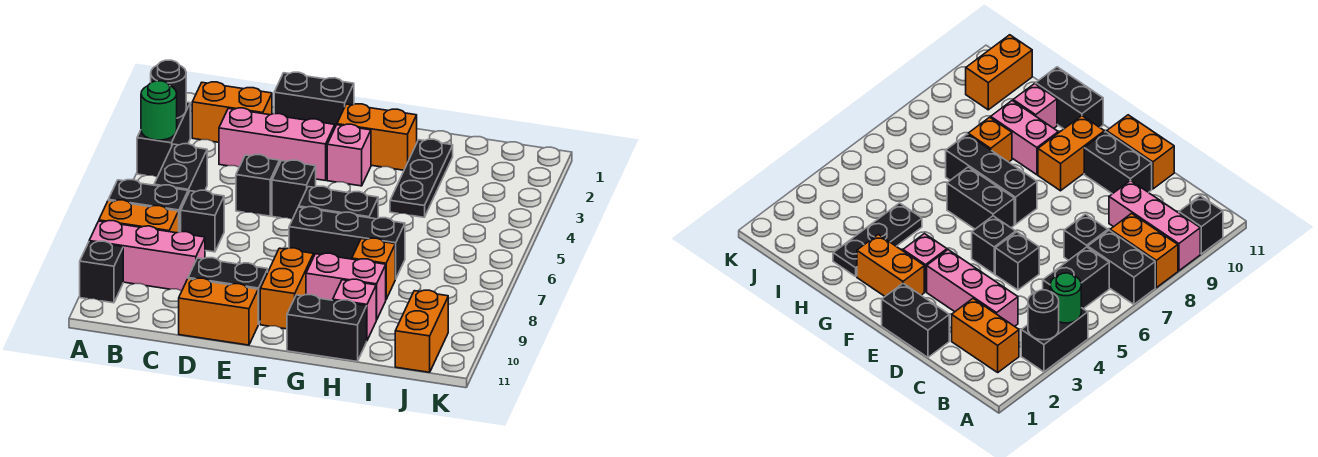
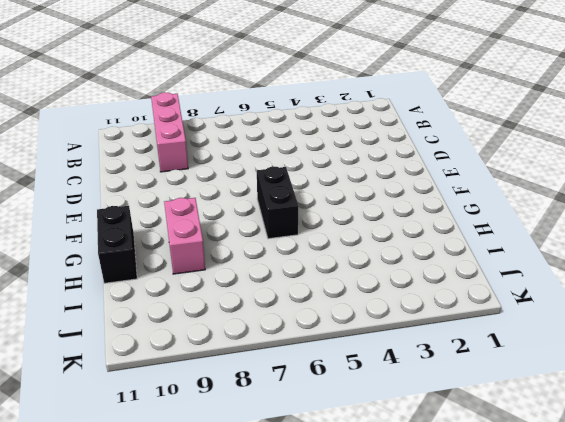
none -> black brick A3:A4 level 1
none -> black brick A7:B7 level 1
none -> orange brick A8:B8 level 1

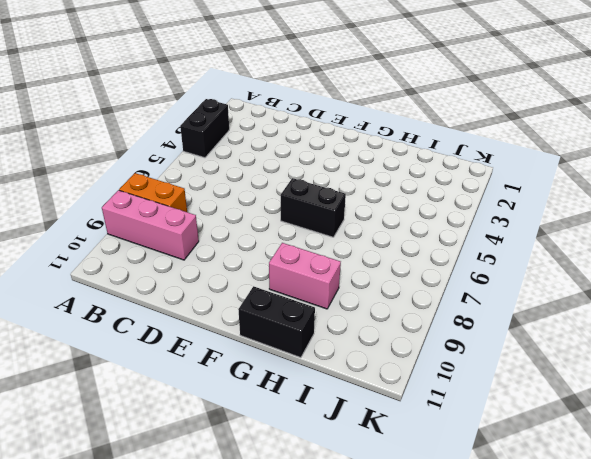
none -> black brick A7:B7 level 1
none -> black brick A10 level 1
none -> orange brick B2:C2 level 1

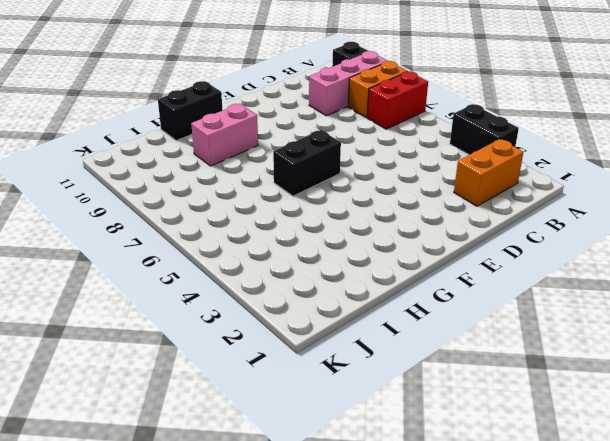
red brick A7:B7 level 1 -> black brick A7:B7 level 1
none -> black brick B5:B6 level 1
none -> pink brick C3:E3 level 1
none -> black brick C7 level 1

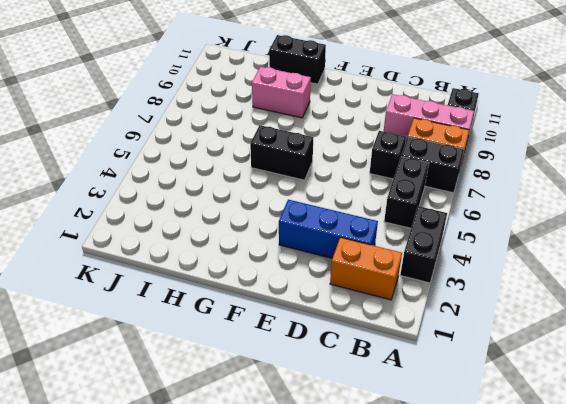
blue brick C3:E3 level 1 -> pink brick C3:E3 level 1
none -> black brick D1:E1 level 1
none -> black brick D5 level 1
none -> black brick D10:E10 level 1

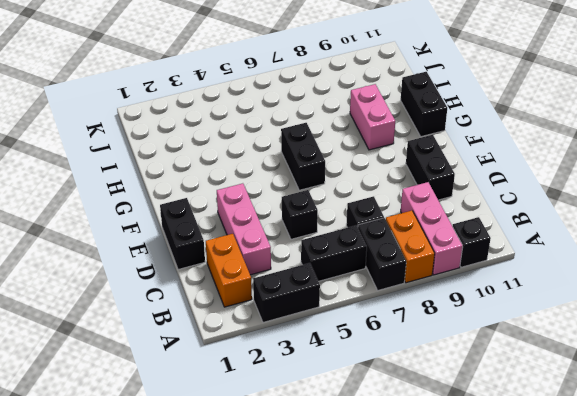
none -> orange brick D11:E11 level 1
none -> black brick E5 level 1
none -> orange brick F2:G2 level 1

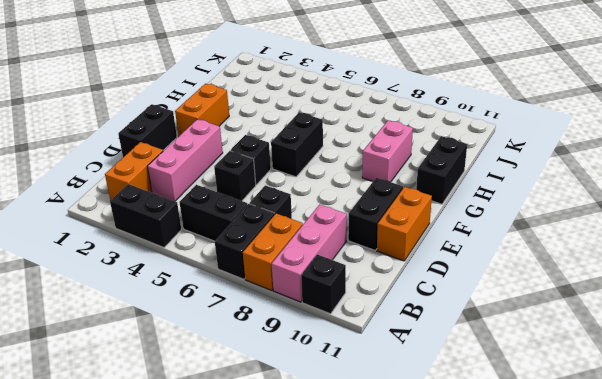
none -> pink brick F3 level 1
none -> black brick F7:H7 level 1
none -> orange brick F9:F10 level 1

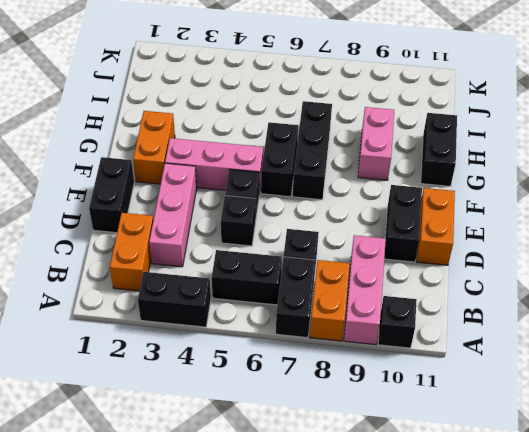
pink brick F3:F5 level 1 -> pink brick F3 level 1
none -> orange brick F9:F10 level 1
none -> black plate H2:H4 level 1
none -> orange brick H8 level 1

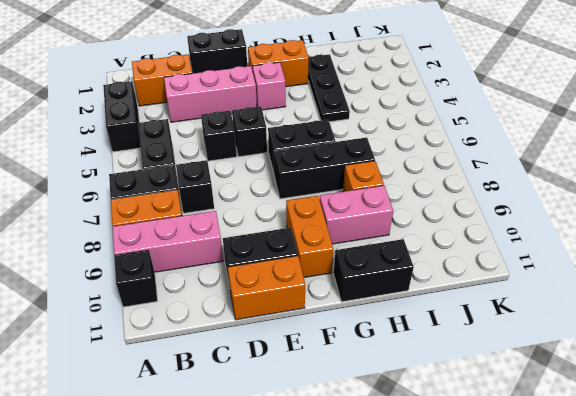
none -> pink brick H10 level 1
none -> orange brick J10:J11 level 1
none -> black round brick A3 level 2

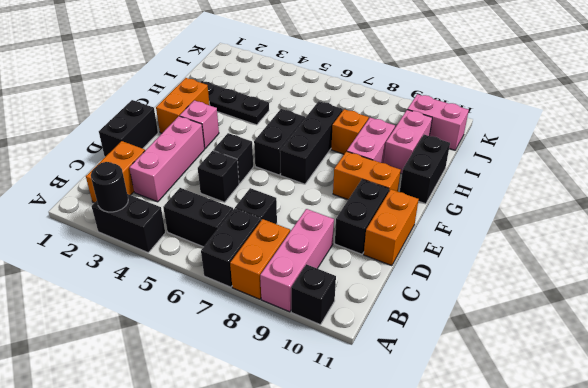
pink brick H10:I10 level 1 -> pink brick H10 level 1
pink brick J10:J11 level 1 -> orange brick J10:J11 level 1
none -> green round brick A4 level 2

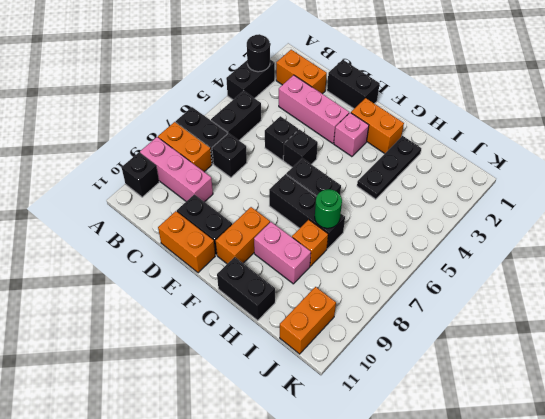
green round brick H7 level 2 -> green round brick A4 level 2
none -> pink brick H10 level 1

